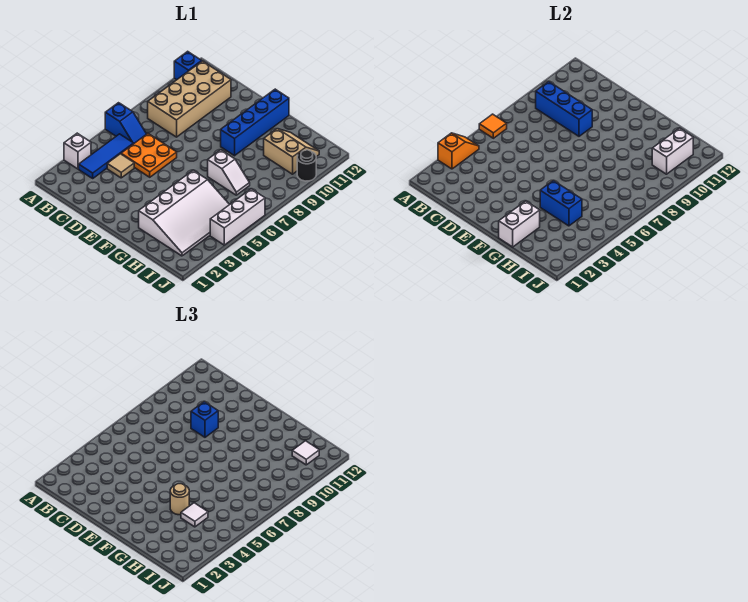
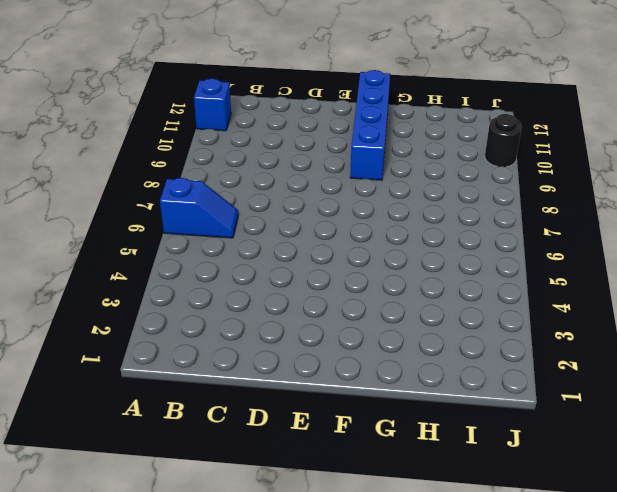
none -> white brick A3 level 1
none -> blue tile B3:B5 level 1
none -> tan brick B8:C11 level 1

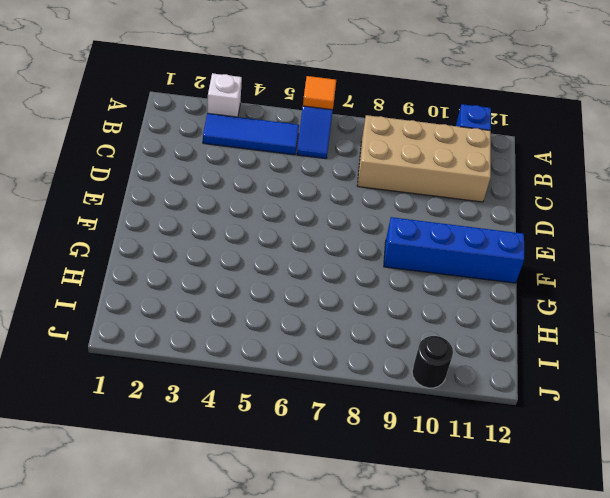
none -> tan tile C4 level 1
none -> orange plate C5:D6 level 1
none -> white slope G2:I5 level 1 top G

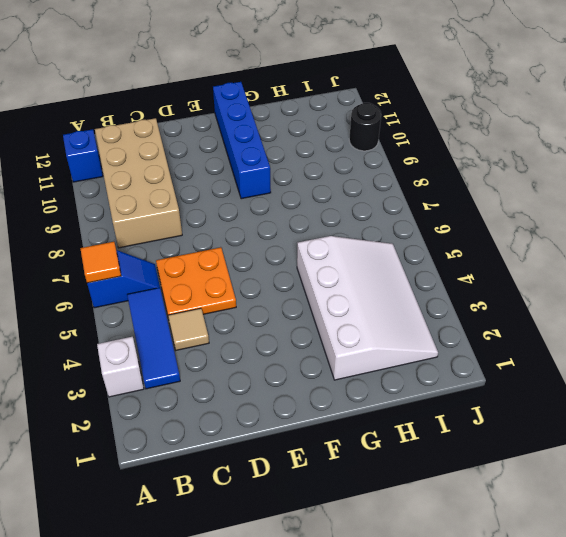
none -> white slope G7:H7 level 1 top G
none -> tan slope H10:I11 level 1 top 10
none -> white brick J4:J6 level 1

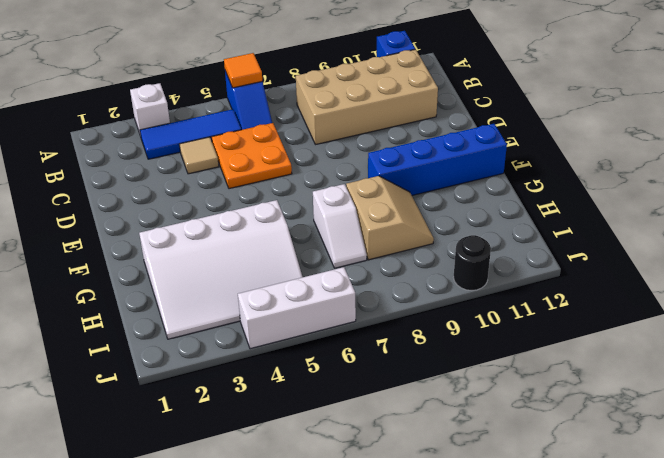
tan slope G8:H9 level 1 top 8 -> tan slope H10:I11 level 1 top 10
none -> orange slope A3:A4 level 2 top 3
none -> blue brick B9:D9 level 2
none -> white brick G1:G2 level 2

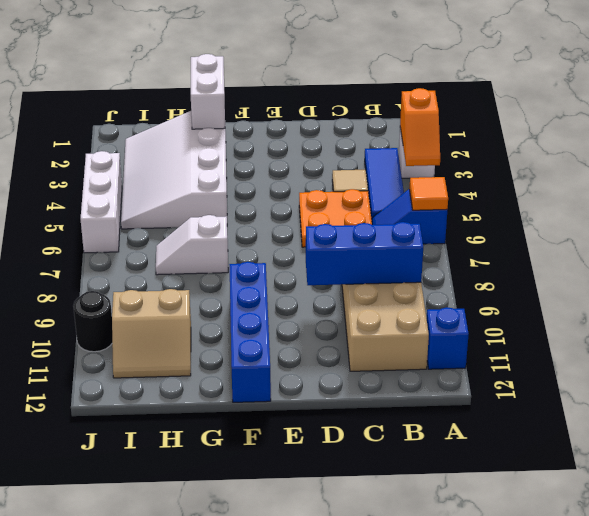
none -> blue brick G4:H4 level 2
none -> white brick I10:I11 level 2
none -> blue brick D9 level 3

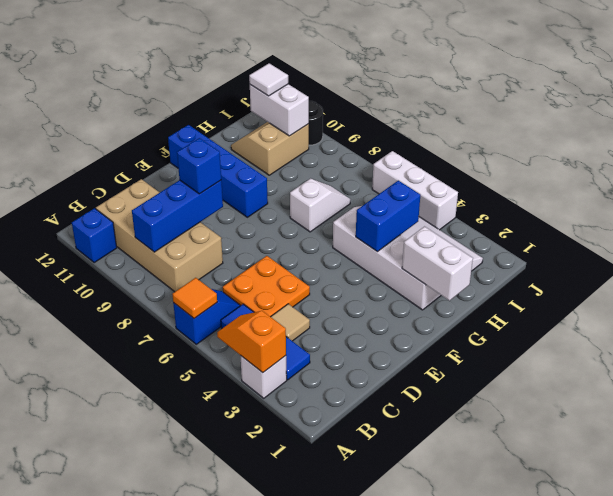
none -> tan round brick G4 level 3
none -> white tile H4 level 3

